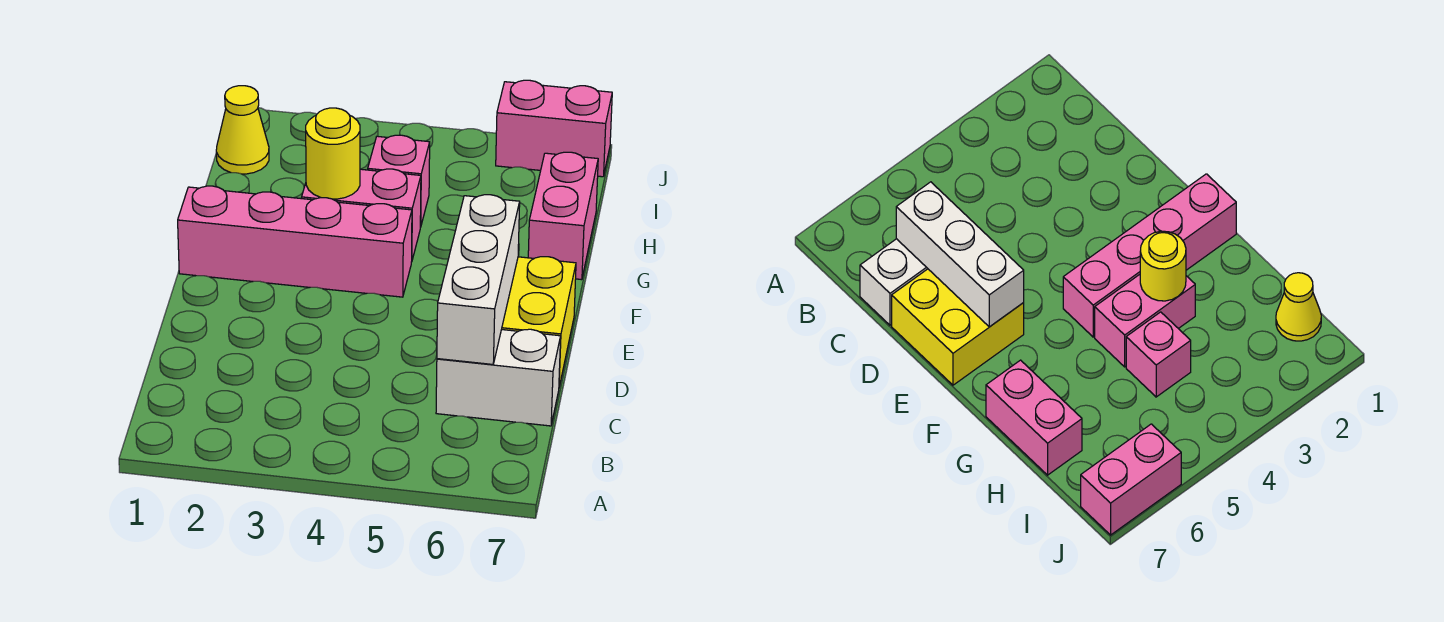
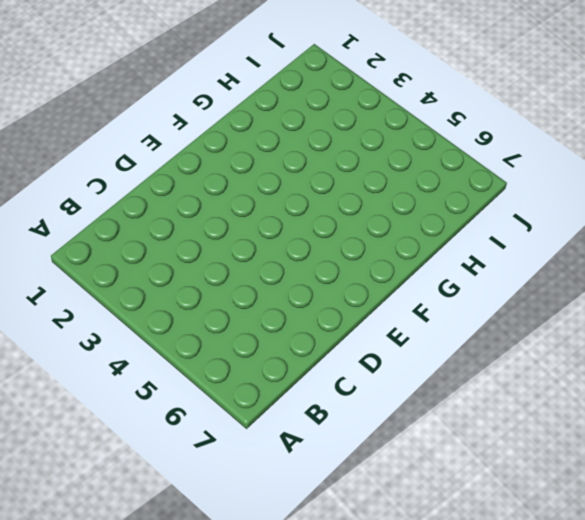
none -> white brick C6:C7 level 1
none -> yellow brick D6:E7 level 1

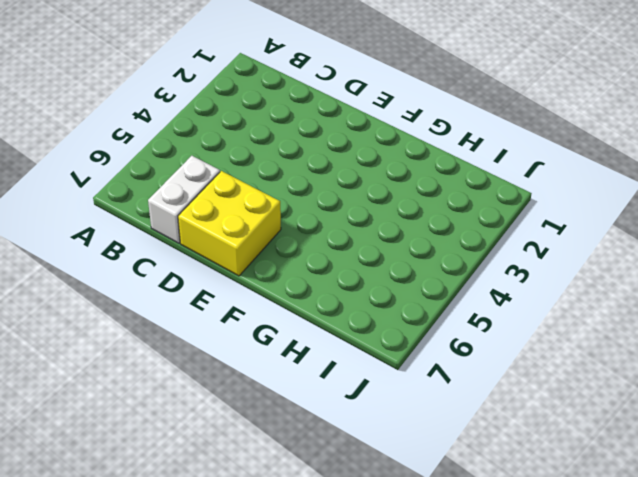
none -> pink brick F1:F4 level 1
none -> pink brick G3:G4 level 1

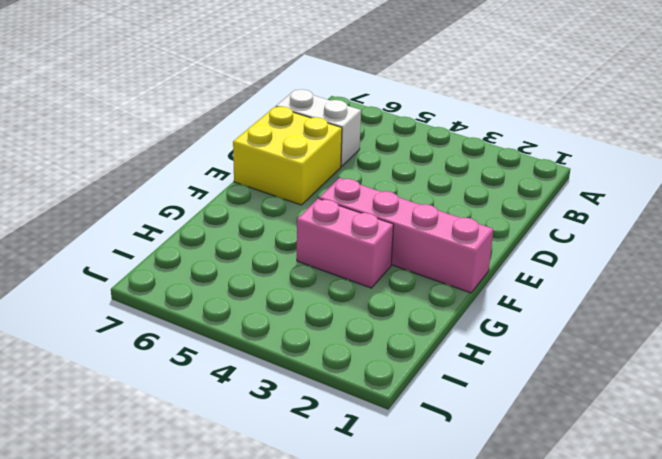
none -> pink brick G7:H7 level 1
none -> pink brick H4 level 1

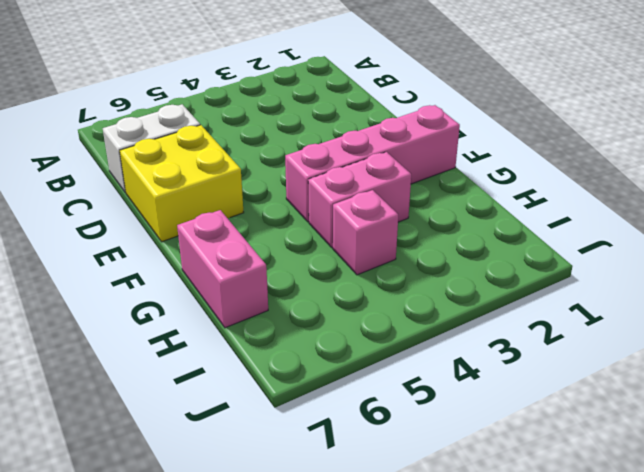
none -> yellow cone I1 level 1
none -> pink brick J6:J7 level 1

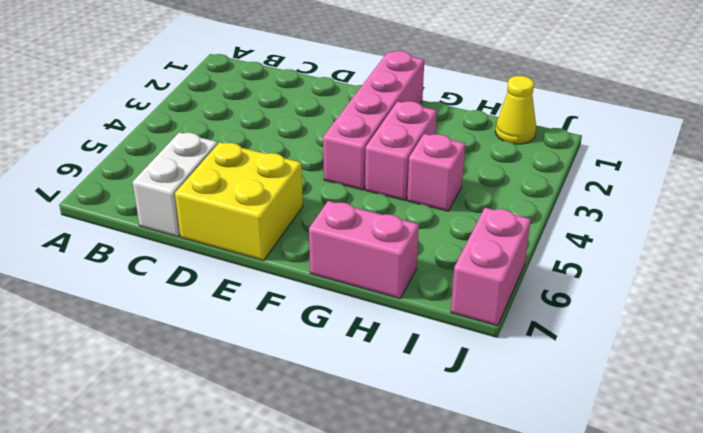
none -> white brick C6:E6 level 2
none -> yellow round brick G3 level 2

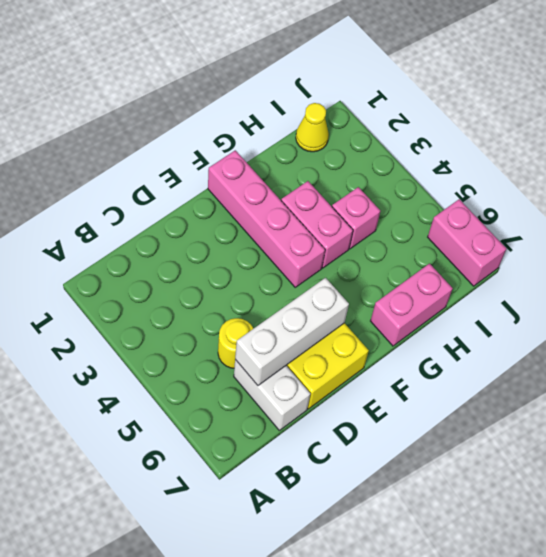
yellow round brick C5 level 1 -> yellow round brick G3 level 2

